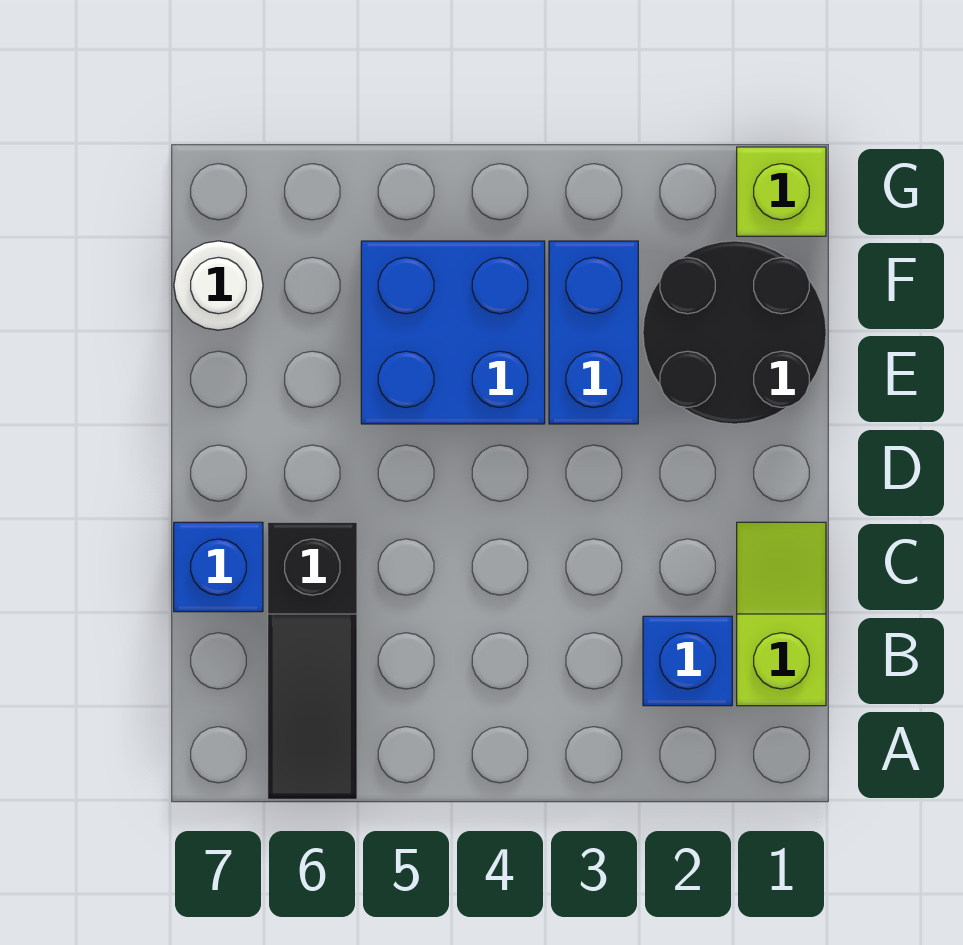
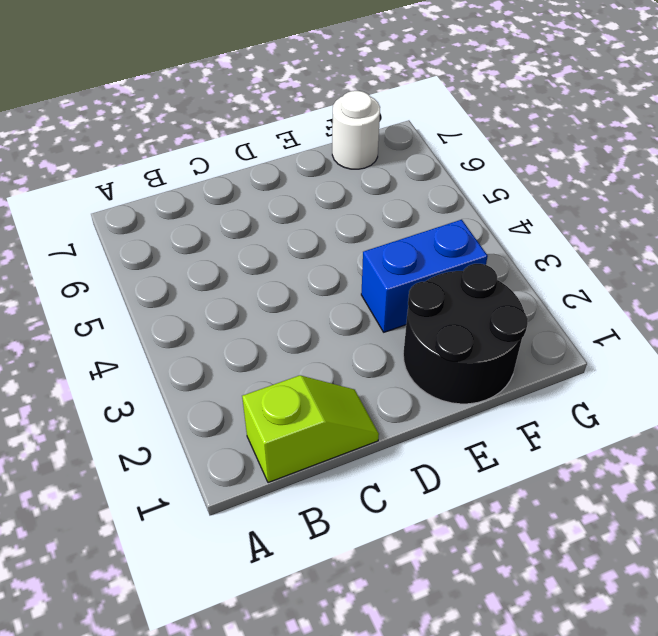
none -> black slope A6:C6 level 1 top C
none -> blue brick B2 level 1

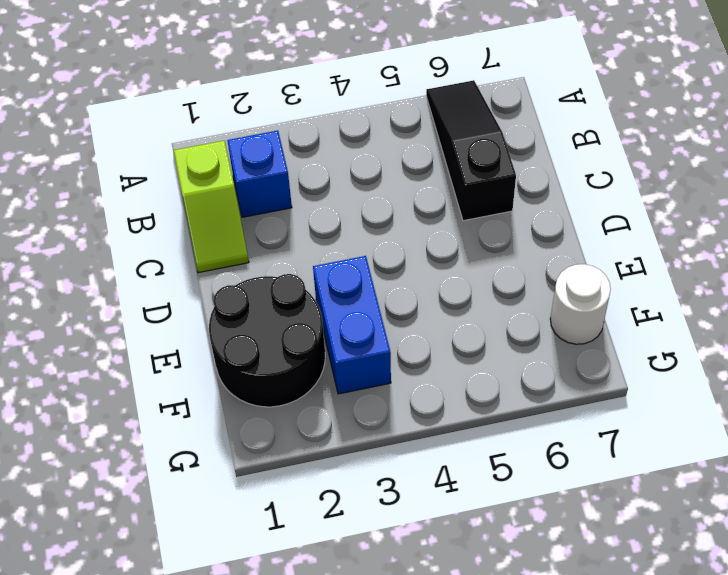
none -> blue brick C7 level 1
none -> blue brick E4:F5 level 1

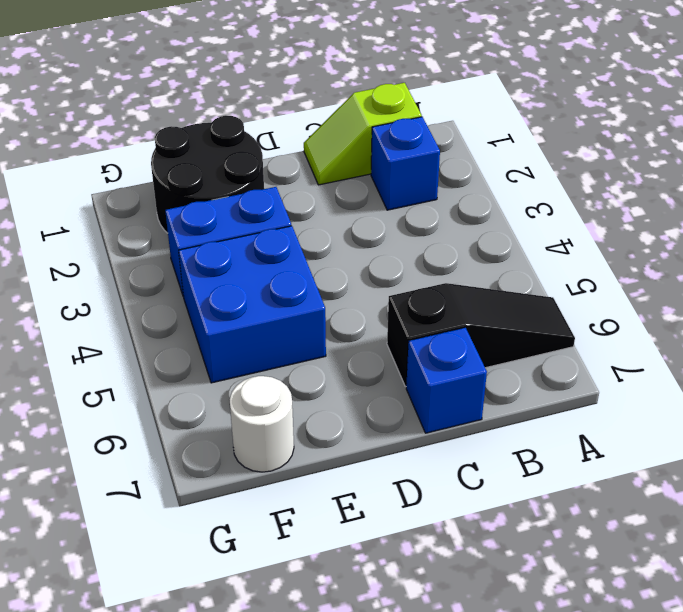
none -> lime brick G1 level 1

